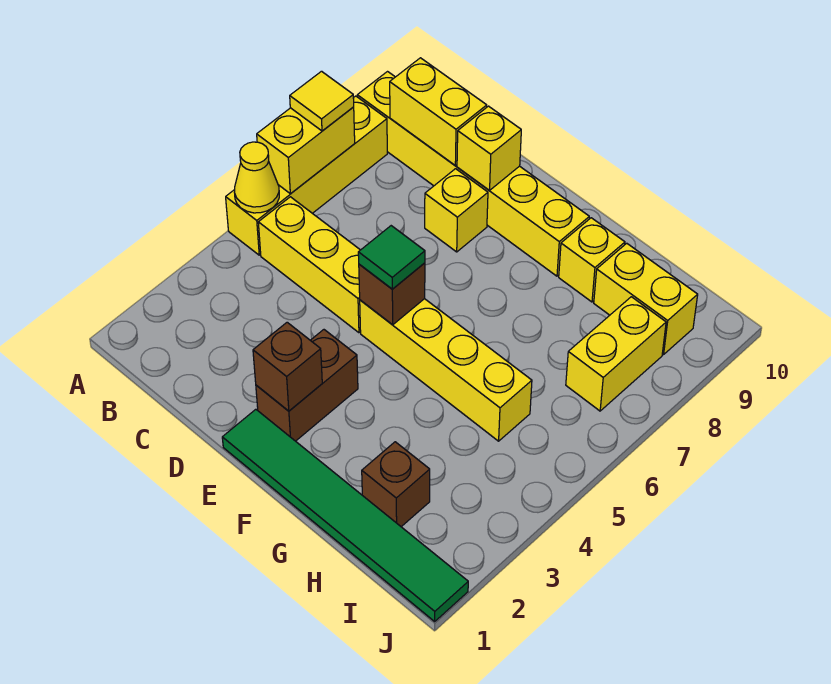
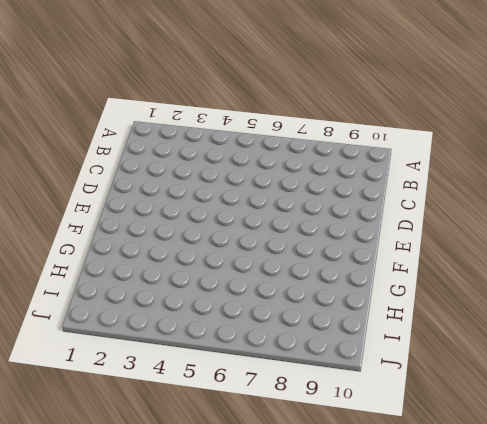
none -> yellow brick A5:A8 level 1
none -> yellow brick A9:F9 level 1
none -> yellow brick B5:D5 level 1

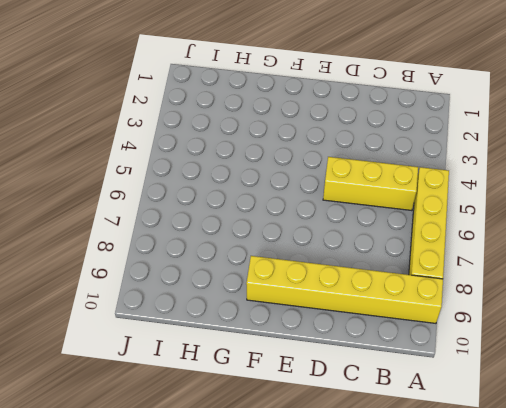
none -> yellow brick D8 level 1
none -> green tile E1:J1 level 1
none -> brown brick E2:E3 level 1

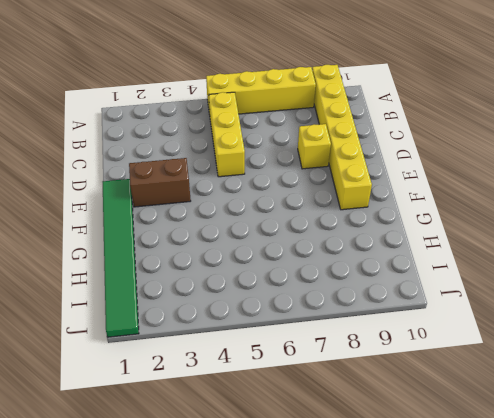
none -> yellow brick E5:H5 level 1
none -> yellow brick G9 level 1
none -> brown brick H2 level 1

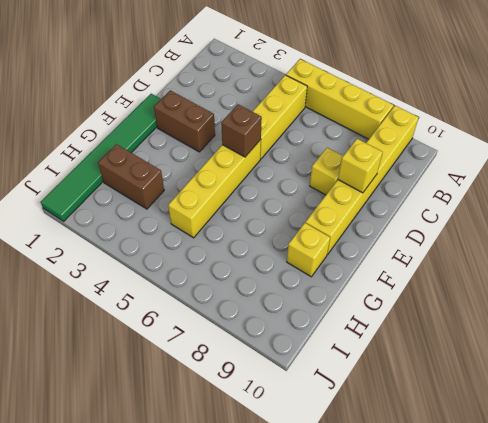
brown brick H2:H3 level 1 -> brown brick H2 level 1
none -> yellow brick H9:I9 level 1
none -> yellow brick I7:I8 level 1
none -> yellow cone A5 level 2

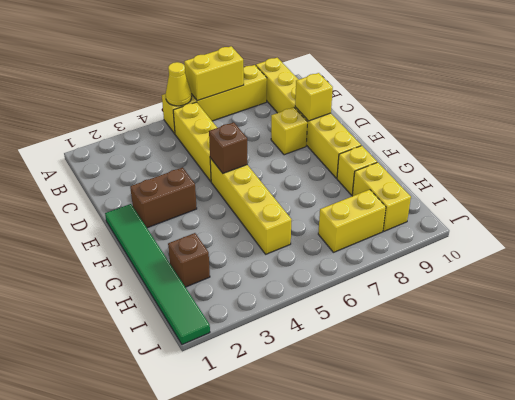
none -> yellow brick B9:C9 level 2
none -> brown brick E2 level 2
none -> yellow tile A7 level 3

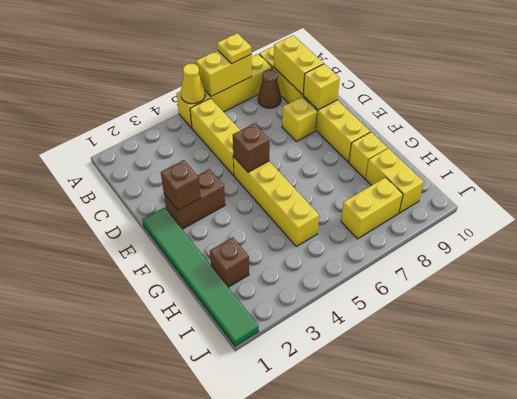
yellow plate A7 level 3 -> yellow tile A7 level 3
brown cone B8 level 1 -> none
none -> green tile E5 level 3

